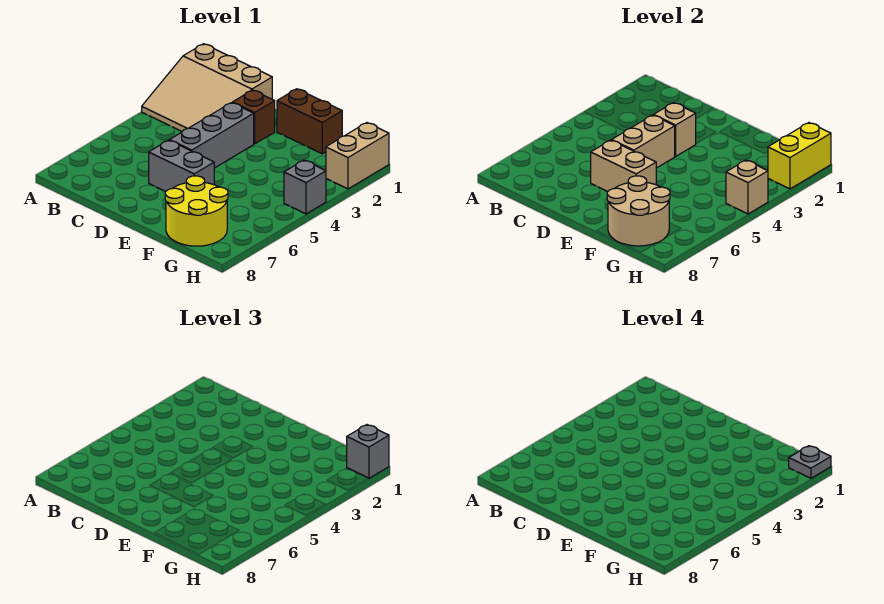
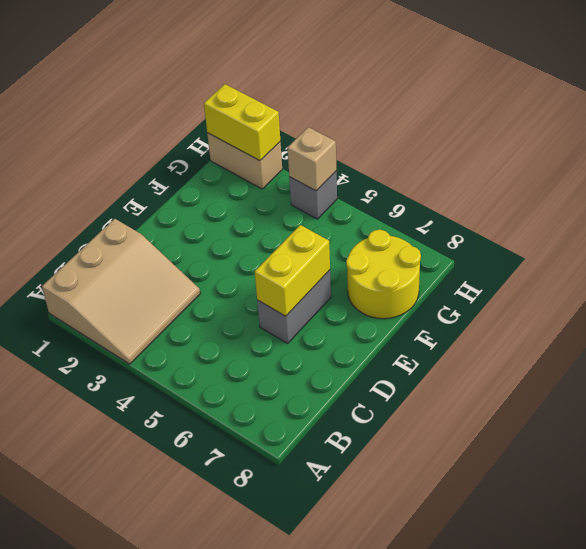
yellow brick D6:E6 level 2 -> tan brick D6:E6 level 2
none -> brown brick D2 level 1
none -> grey brick D3:D5 level 1
none -> brown brick E1:F1 level 1

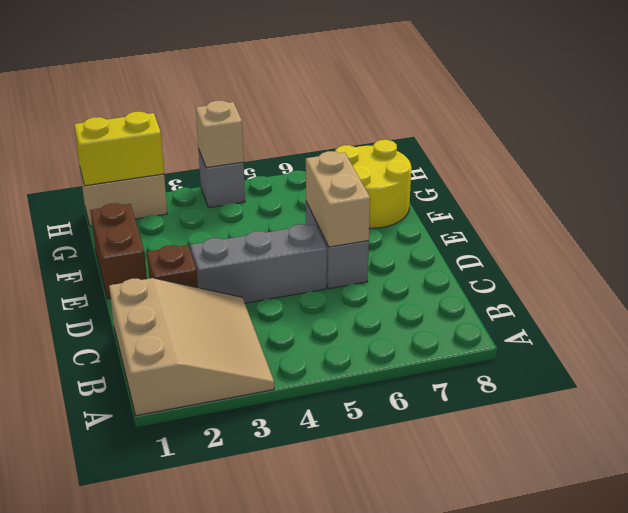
none -> tan brick D3 level 2
none -> tan brick D4:D5 level 2
none -> tan round brick F7:G8 level 2

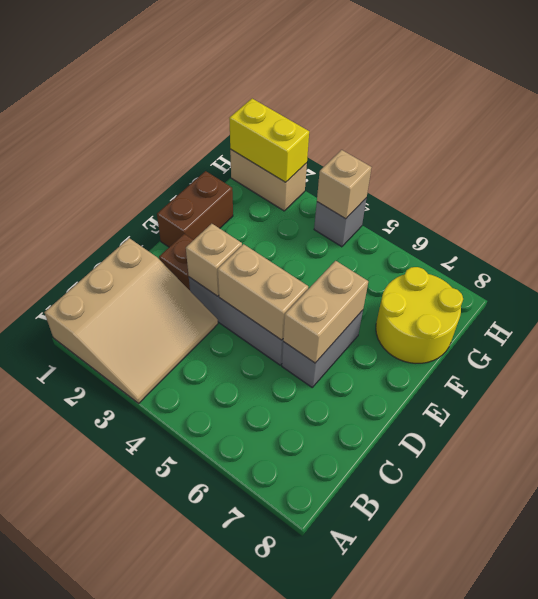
none -> tan round brick F7:G8 level 2
none -> grey brick H1 level 3
none -> grey plate H1 level 4

